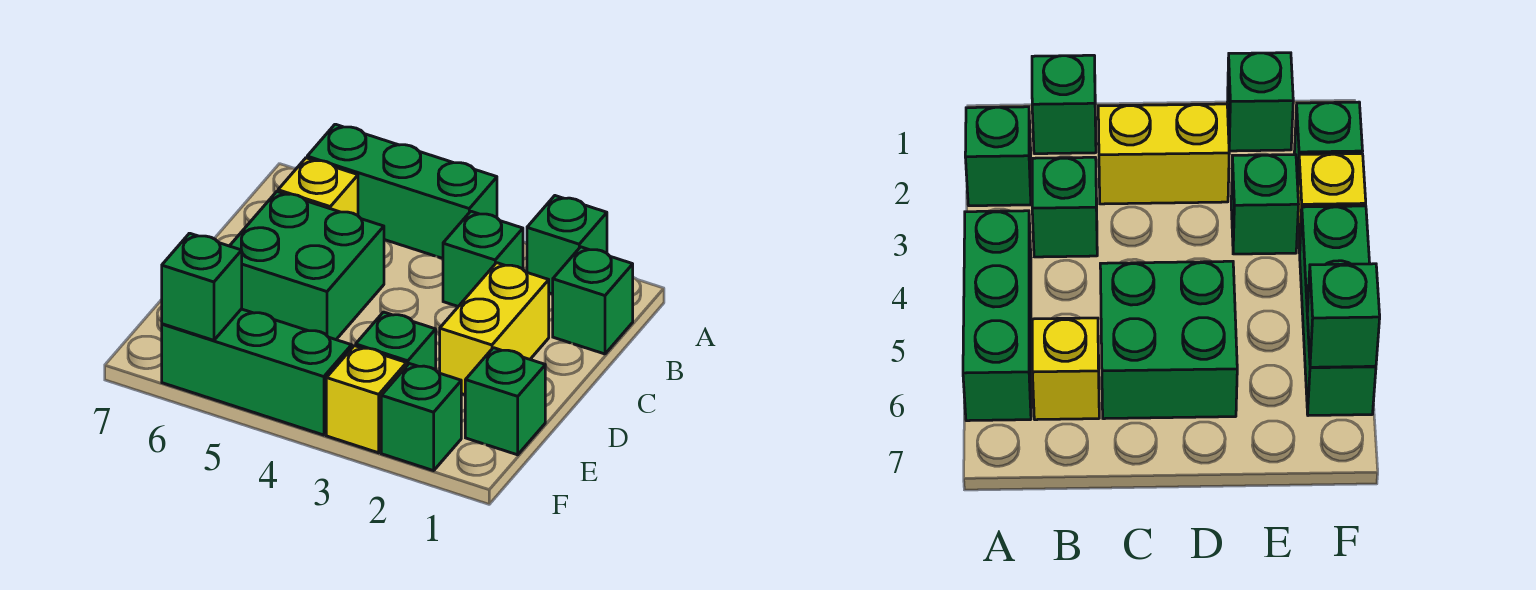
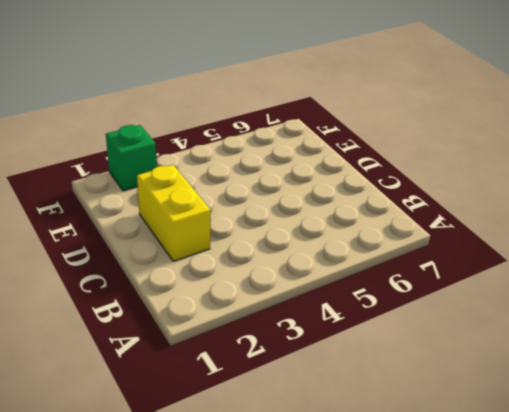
none -> green brick A2 level 1
none -> green brick A4:A6 level 1
none -> green brick B1 level 1

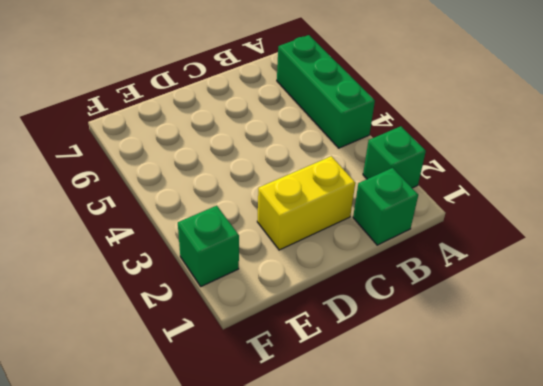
none -> green brick B3 level 1
none -> yellow brick B6 level 1
none -> green brick C5:D6 level 1

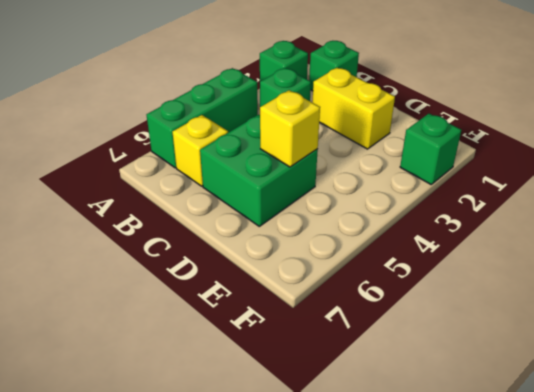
yellow brick D5 level 2 -> yellow brick F3 level 1
none -> green brick E1 level 1
none -> green brick E3 level 1
none -> green brick F4:F6 level 1

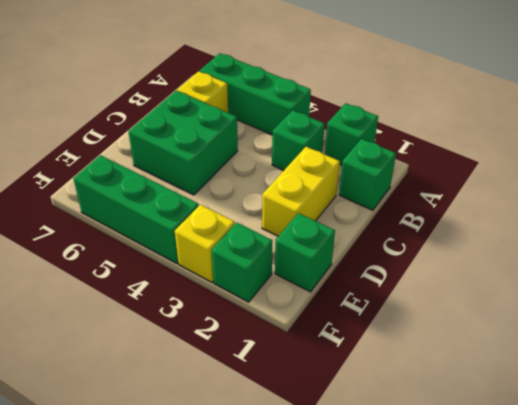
none -> green brick E3 level 1
none -> green brick F6 level 2

